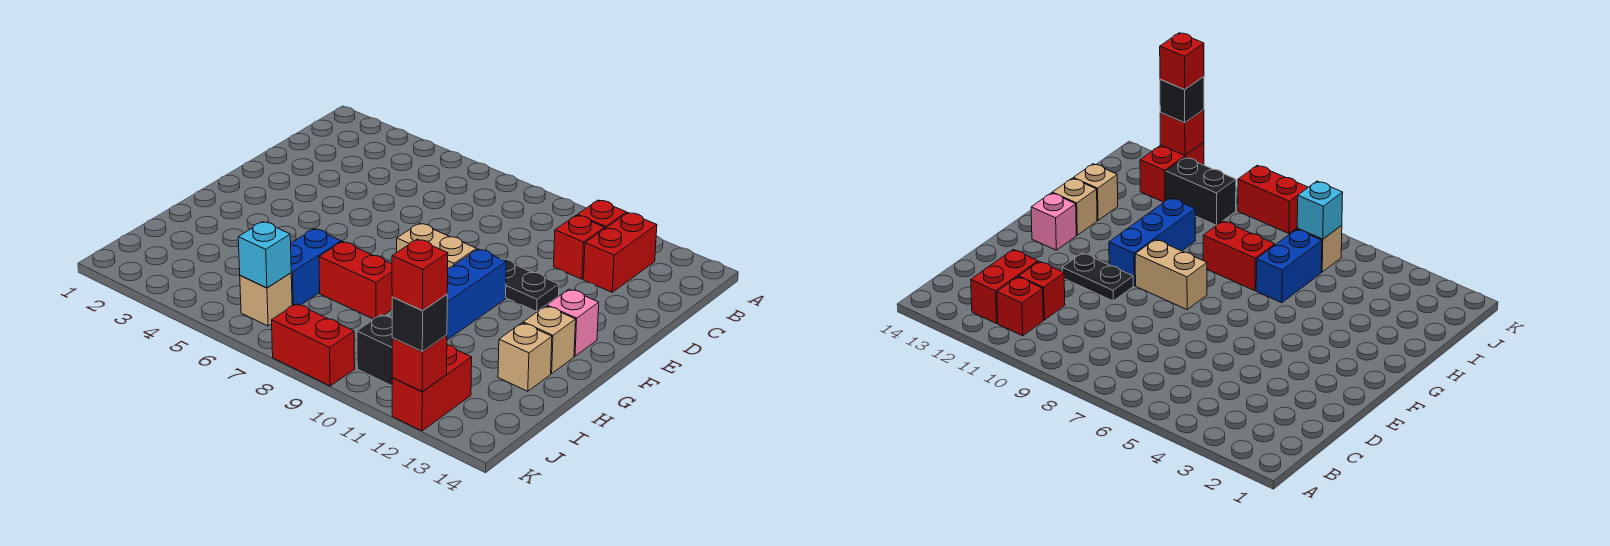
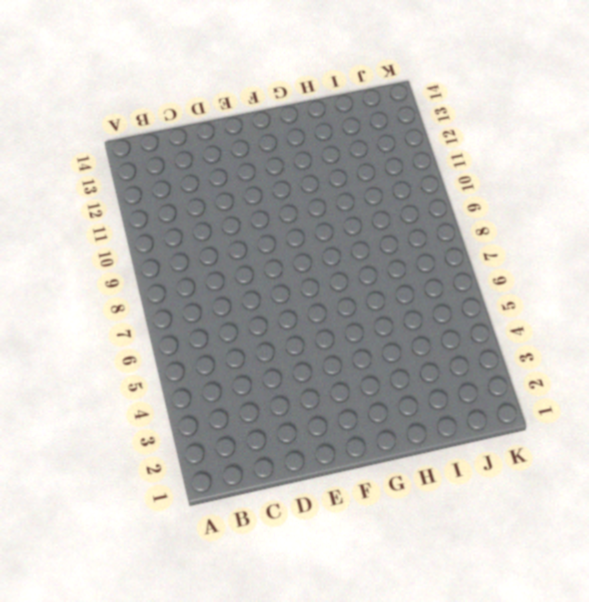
none -> red brick B11 level 1
none -> red brick B12:C12 level 1
none -> red brick C11 level 1

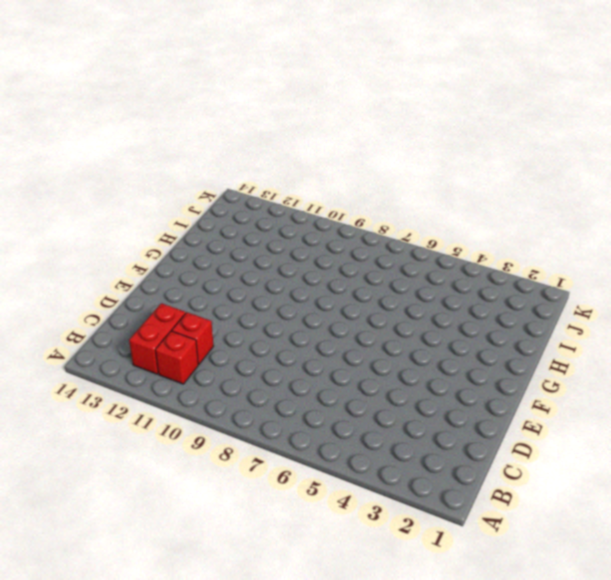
none -> black plate E10:E11 level 1
none -> tan brick F8:F9 level 1
none -> blue brick F10:H10 level 1

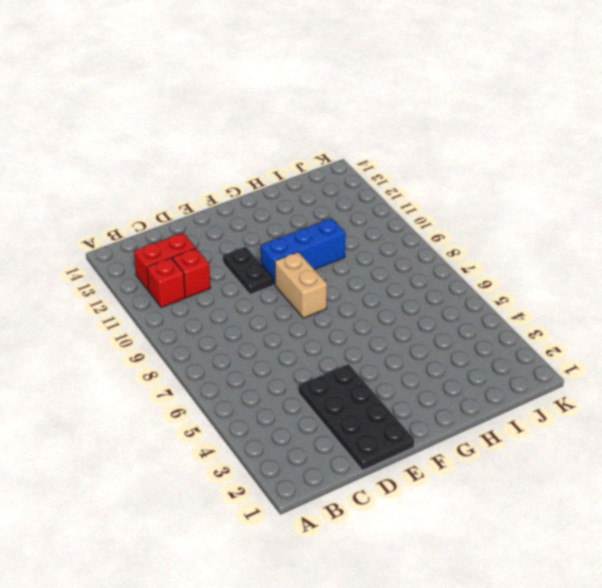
black plate D1:E4 level 1 -> none
none -> pink brick F13 level 1
none -> tan brick G13 level 1
none -> blue brick H6:I6 level 1

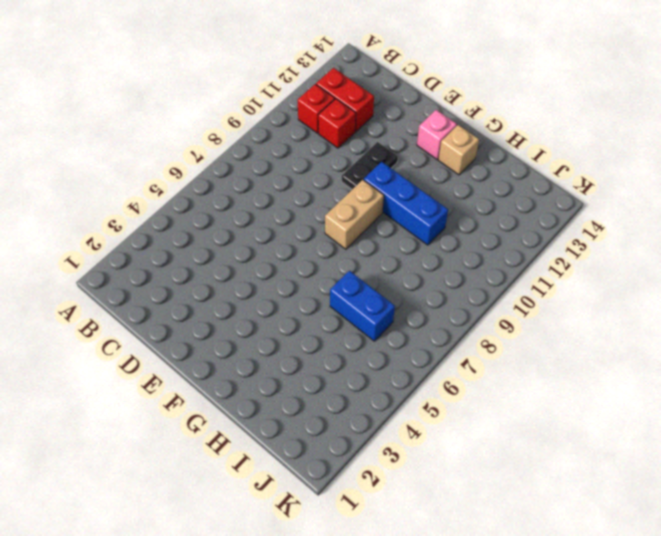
none -> red brick H7:H8 level 1
none -> tan brick H13 level 1
none -> tan brick J6 level 1

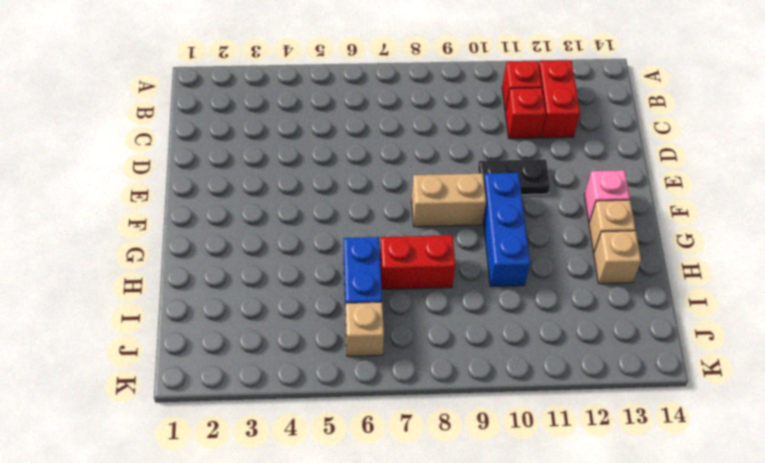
none -> black brick J10:J11 level 1
none -> red brick J12:K12 level 1
none -> red brick K8:K9 level 1

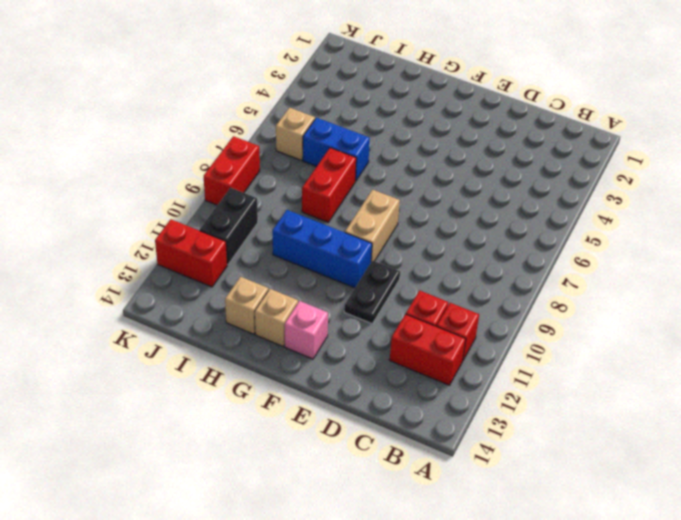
none -> cyan brick J6 level 2
none -> red brick K12 level 2
none -> black brick K12 level 3

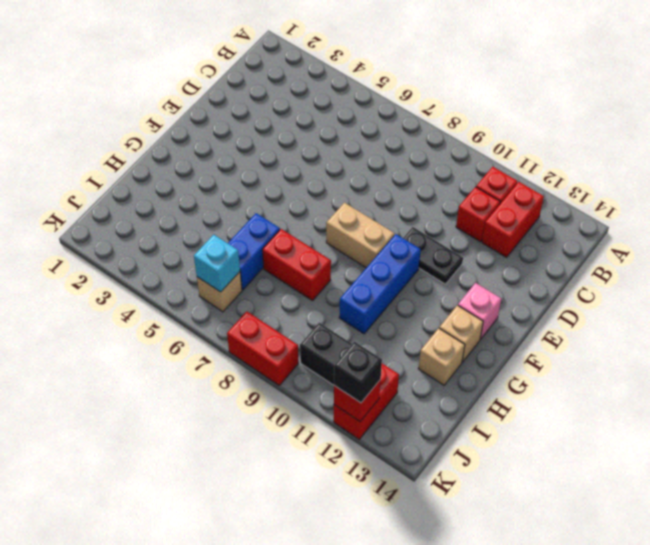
none -> red brick K12 level 4

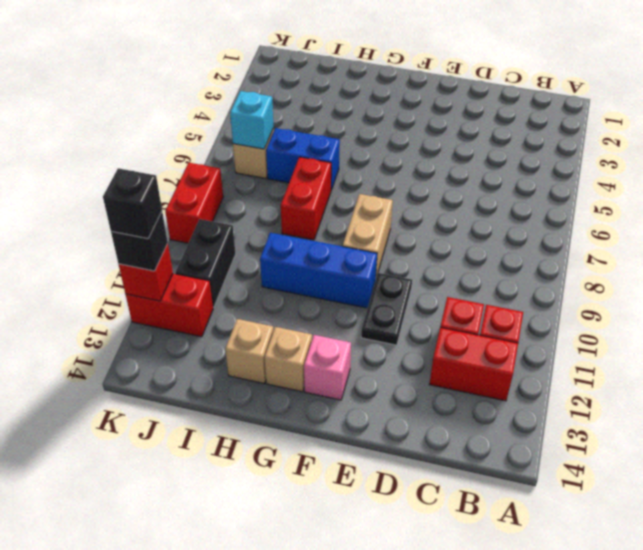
black brick K12 level 4 -> red brick K12 level 4

